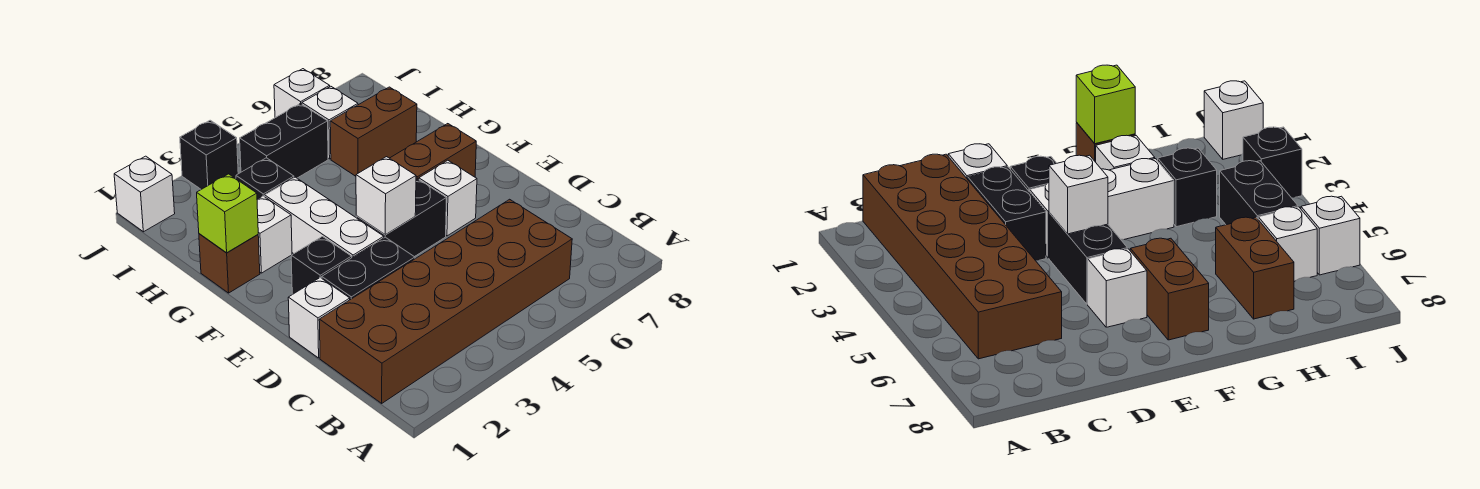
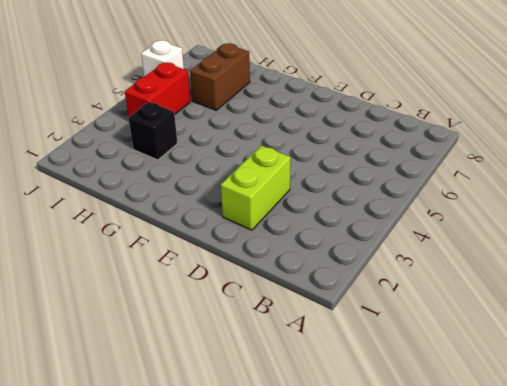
lime brick D2:D3 level 1 -> black brick D2:D3 level 1
red brick I4:I5 level 1 -> black brick I4:I5 level 1
none -> brown brick B1:C6 level 1
none -> white brick D1 level 1
none -> black brick E2 level 1

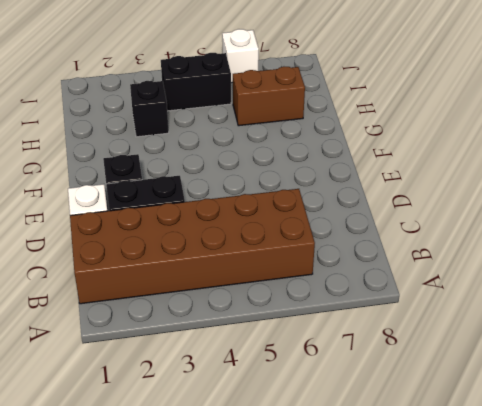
none -> white brick E3:G3 level 1
none -> black brick E4:E5 level 1
none -> white brick E6 level 1

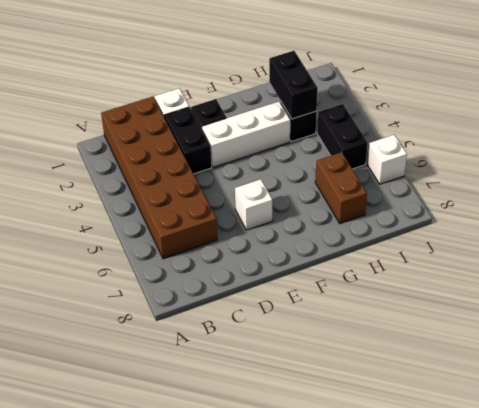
black brick H2:H3 level 2 -> black brick E4:E5 level 1
none -> brown brick F6:F7 level 1
none -> brown brick G1 level 1
none -> white brick G2 level 1

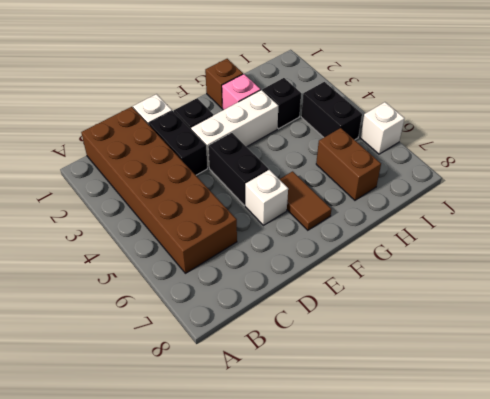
brown tile F6:F7 level 1 -> brown brick F6:F7 level 1
pink brick G2 level 1 -> white brick G2 level 1
none -> white brick I6 level 1
none -> white brick J1 level 1
none -> black brick J3 level 1

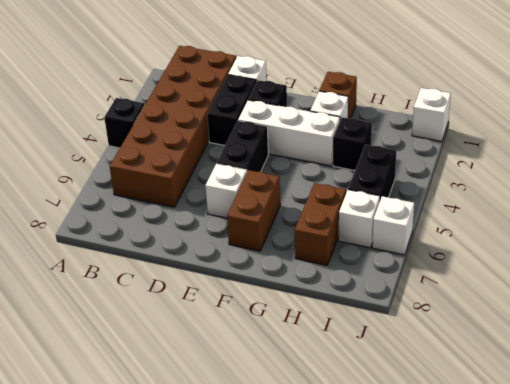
black brick A4 level 1 -> black brick J3 level 1
none -> white brick E4 level 2
none -> lime brick G1 level 2

